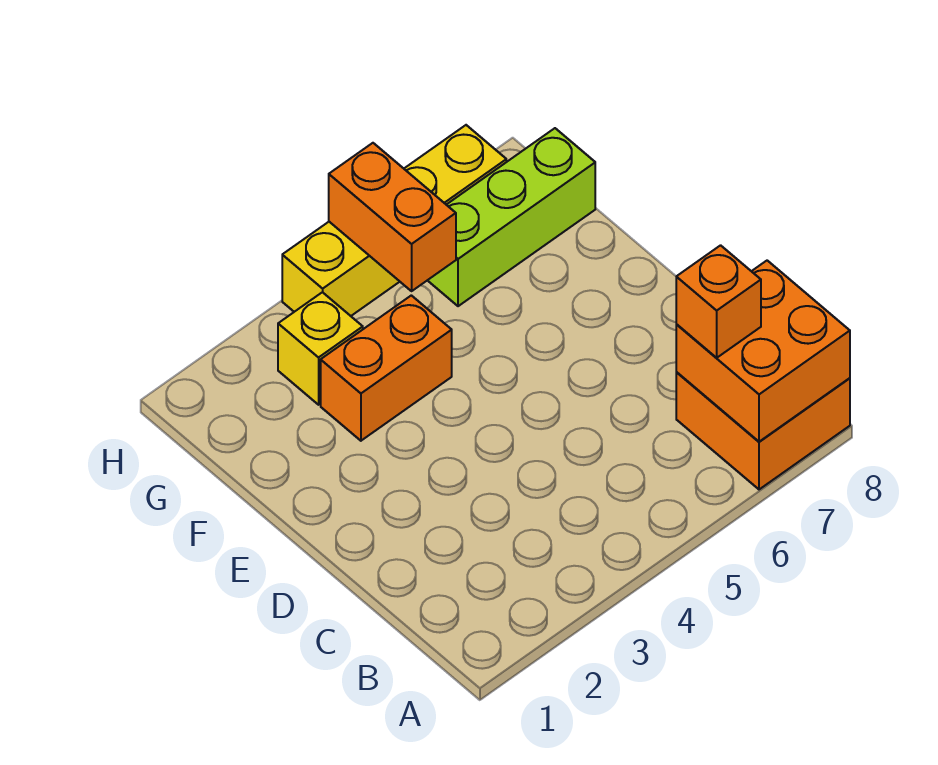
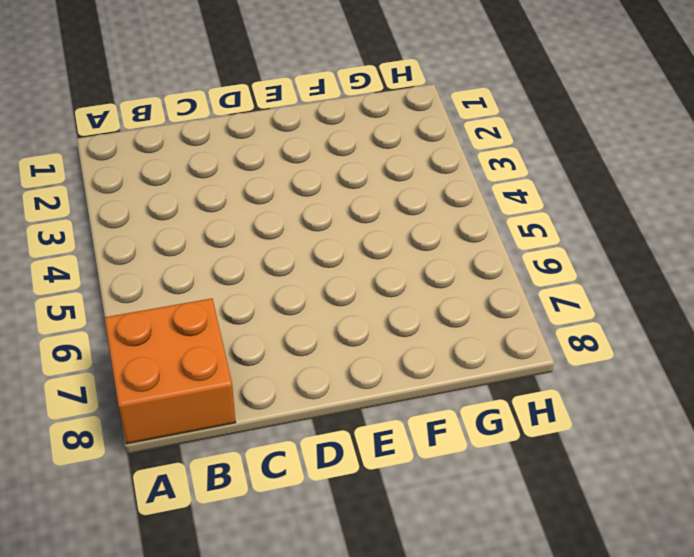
none -> orange brick F3:F4 level 1
none -> yellow brick G3 level 1

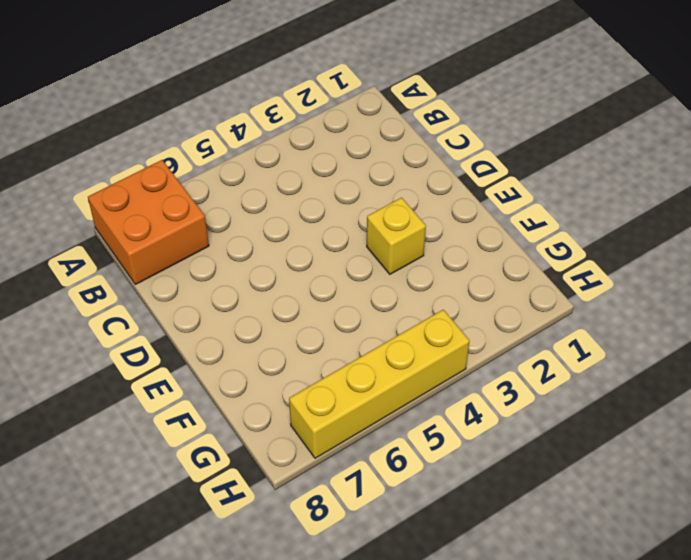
yellow brick E3 level 1 -> yellow brick G3 level 1
none -> orange brick F3:F4 level 1
none -> lime brick G6:G8 level 1

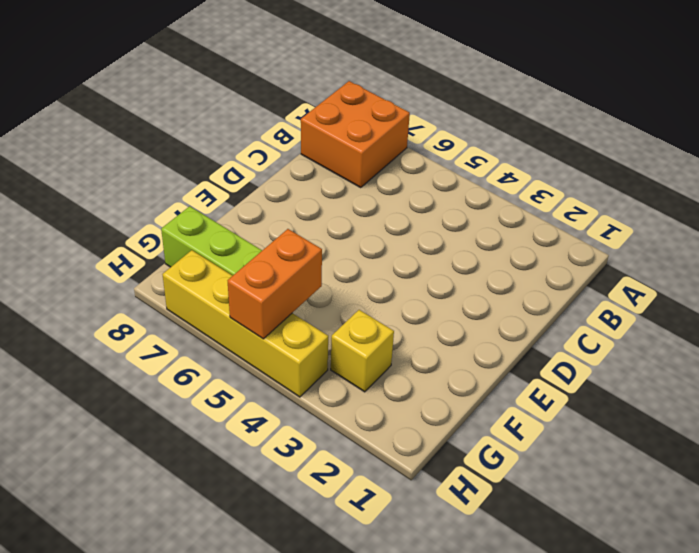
none -> orange brick F3:F4 level 1
none -> orange brick A7:B8 level 2

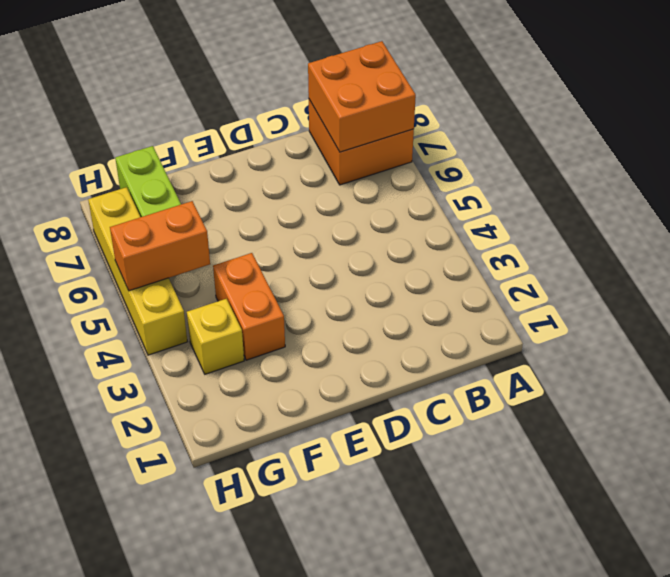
none -> orange brick B7 level 3

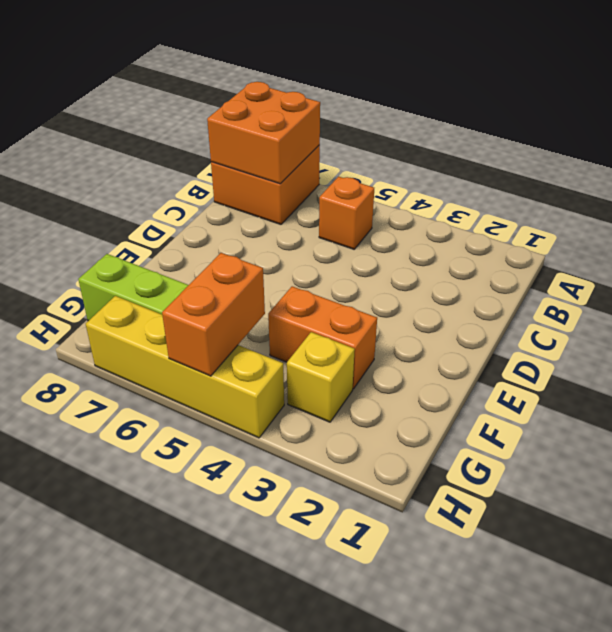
orange brick B5 level 1 -> orange brick B7 level 3

